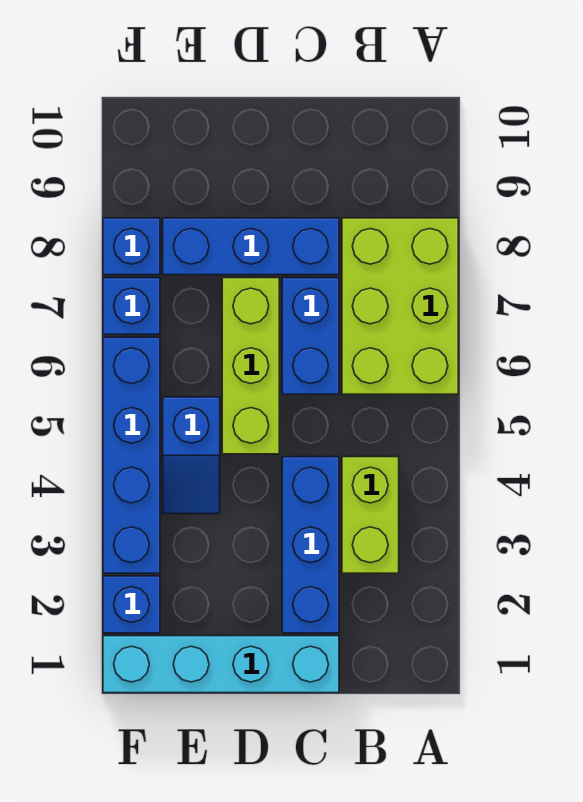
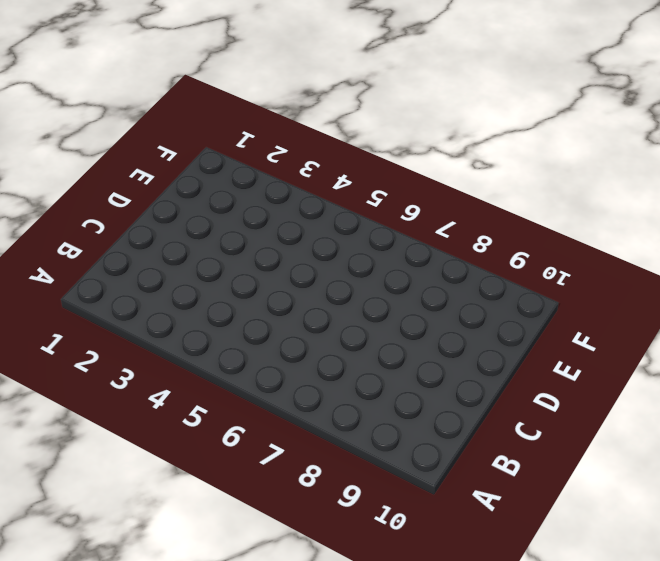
none -> lime brick A6:B8 level 1
none -> lime brick B3:B4 level 1
none -> cyan brick C1:F1 level 1

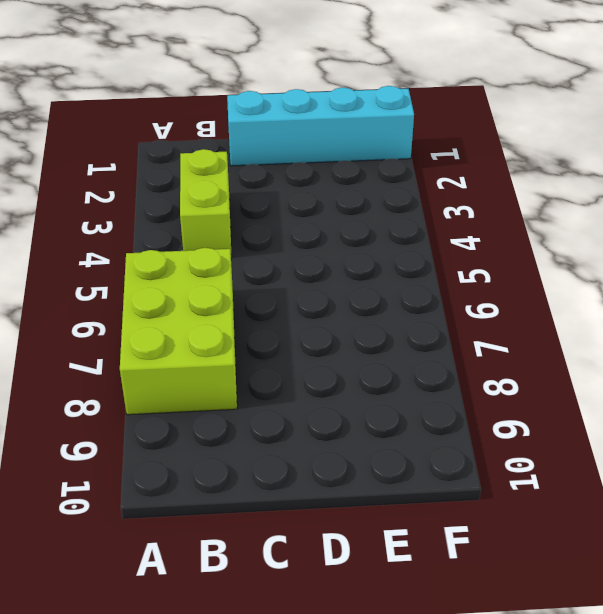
none -> blue brick C2:C4 level 1
none -> blue brick C6:C7 level 1
none -> blue brick C8:E8 level 1

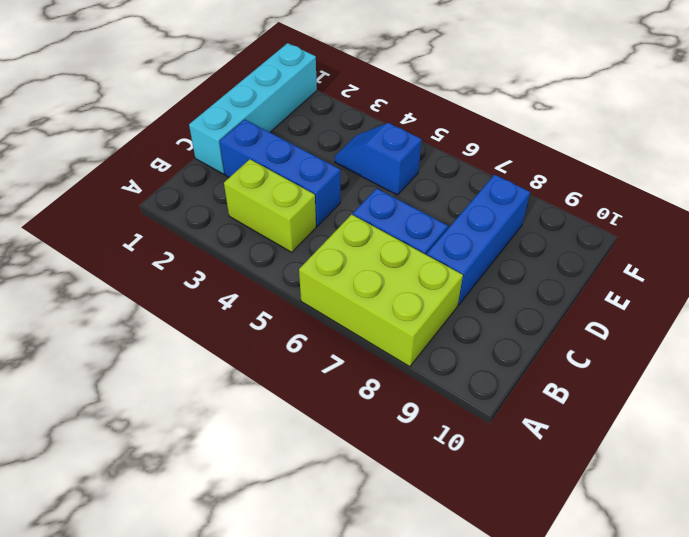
none -> lime brick D5:D7 level 1
none -> blue brick F2 level 1
none -> blue brick F3:F6 level 1

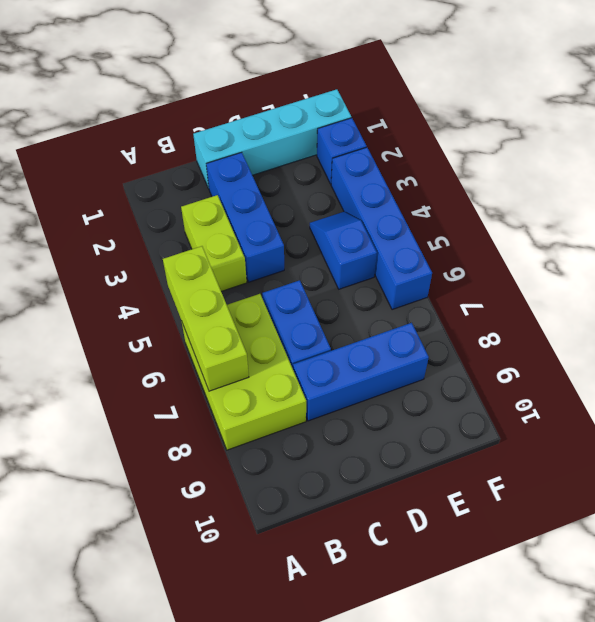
lime brick A5:A7 level 2 -> lime brick D5:D7 level 1
none -> blue brick F7 level 1
none -> blue brick F8 level 1

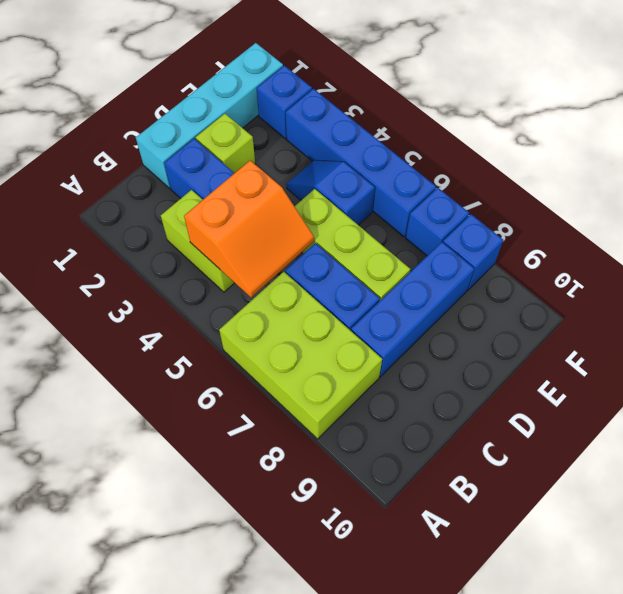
orange slope B4:C5 level 2 top 4 -> none
lime brick D2 level 1 -> none

